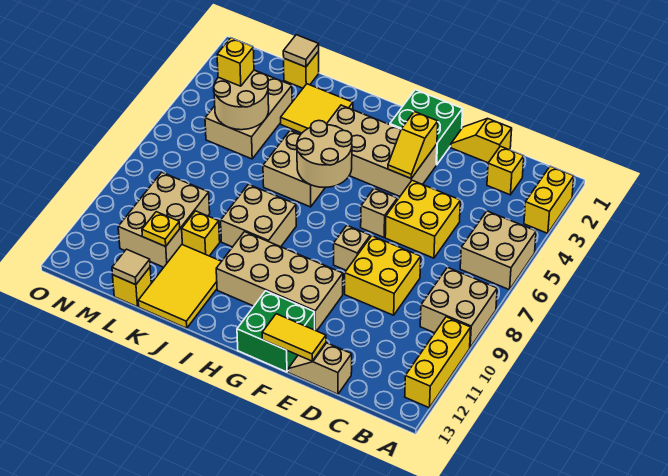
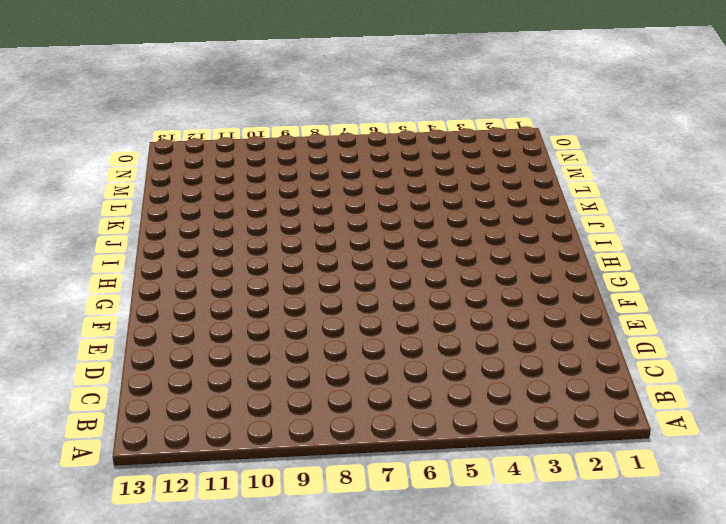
none -> yellow brick A2:A3 level 1
none -> tan brick A5:B6 level 1
none -> tan brick A8:B9 level 1
none -> yellow brick A10:A12 level 1

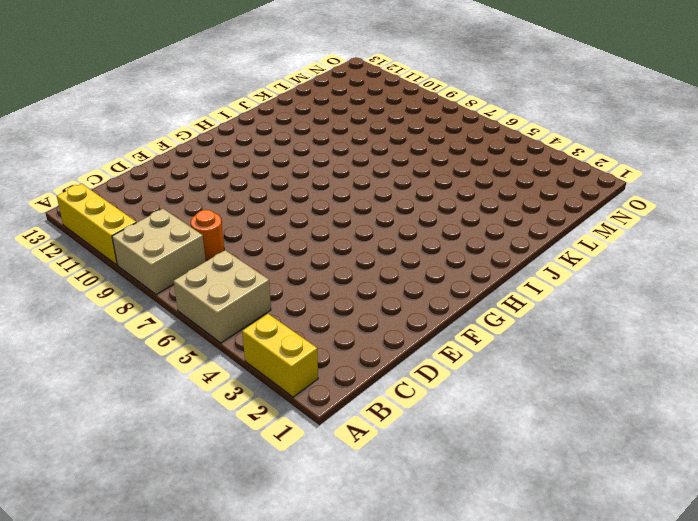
orange round brick C8 level 1 -> none
none -> yellow brick C2 level 1
none -> yellow slope D1:E1 level 1 top D
none -> yellow brick D5:E6 level 1
none -> yellow brick D8:E9 level 1

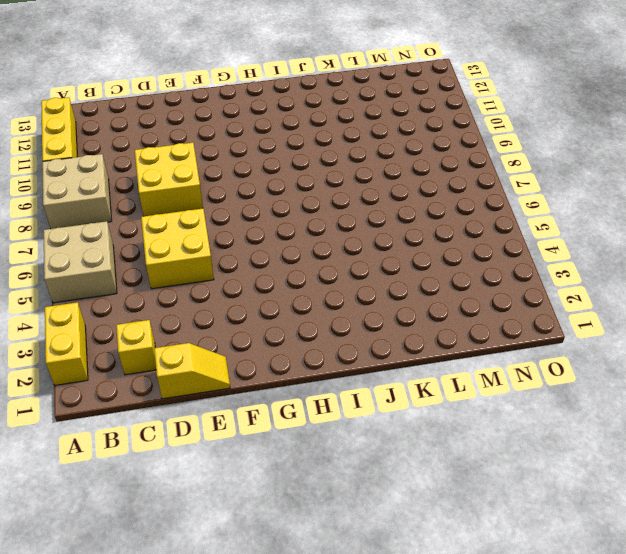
none -> tan slope D13:E13 level 1 top D
none -> green brick F1:G2 level 1
none -> tan brick F3:I4 level 1
none -> tan brick F6 level 1

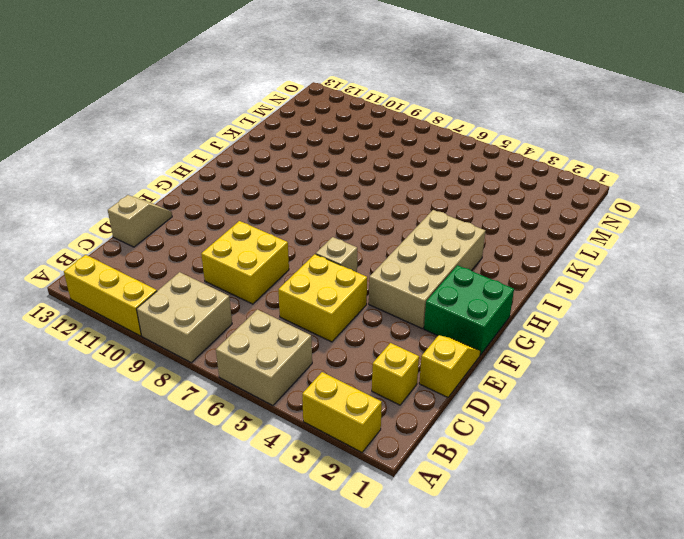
none -> tan brick F8 level 1
none -> tan brick F10:I11 level 1
none -> green brick F12:G13 level 1
none -> tan brick I5:J6 level 1

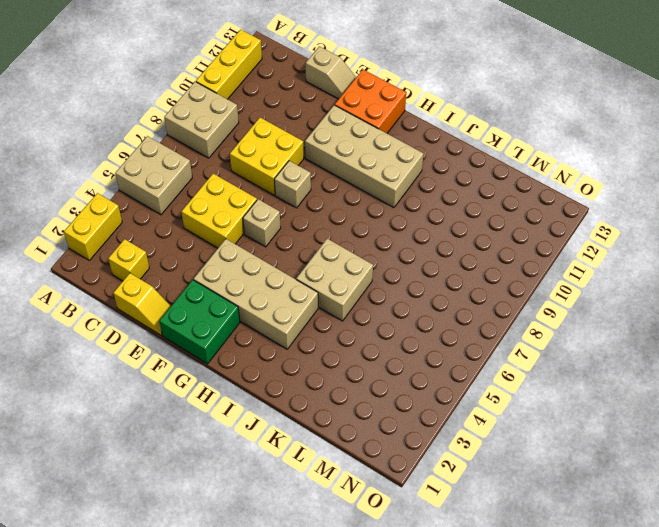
orange brick F12:G13 level 1 -> green brick F12:G13 level 1
none -> tan brick I8:J9 level 1
none -> yellow tile J2:K3 level 1
none -> yellow tile J11:K13 level 1
none -> yellow brick K10 level 1

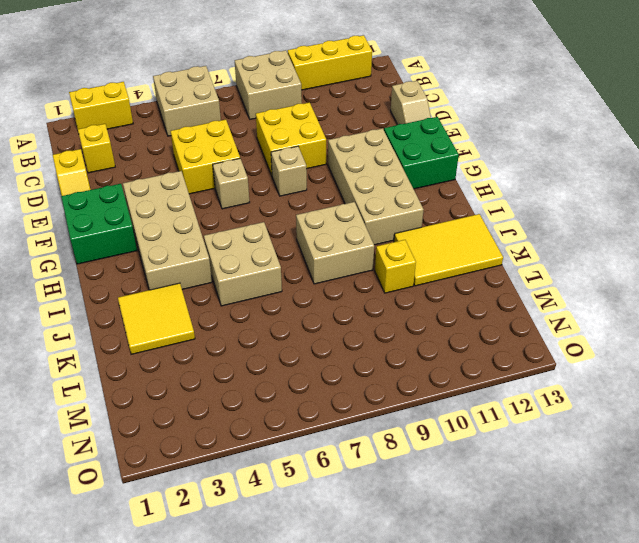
none -> yellow brick L1 level 1
none -> tan brick L3:M5 level 1
none -> tan brick L9:M11 level 1
none -> yellow brick L13 level 1

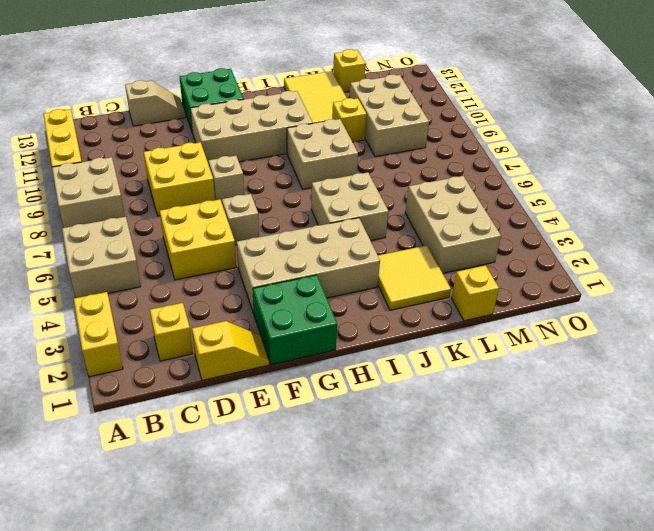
none -> yellow tile E13:F13 level 2
none -> yellow slope F3:F4 level 2 top 3
none -> tan round brick H5:I6 level 2
none -> tan tile L1 level 2

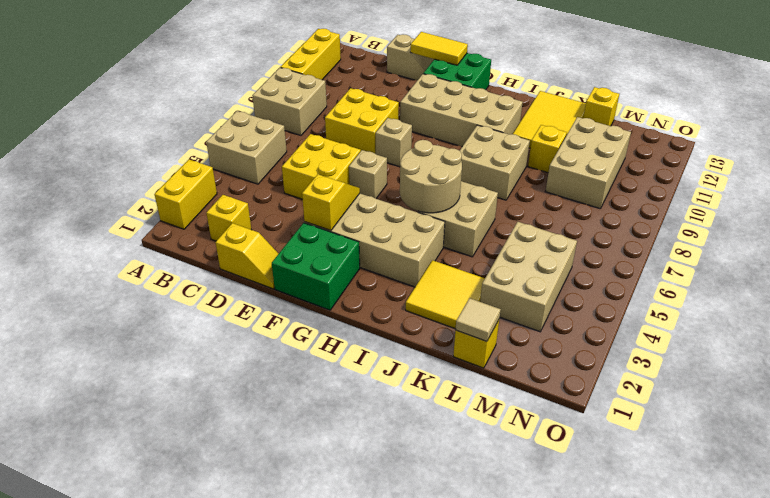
none -> tan round brick L4:M5 level 2
none -> yellow plate L11 level 2
none -> tan tile L13 level 2
none -> yellow brick M4 level 3

